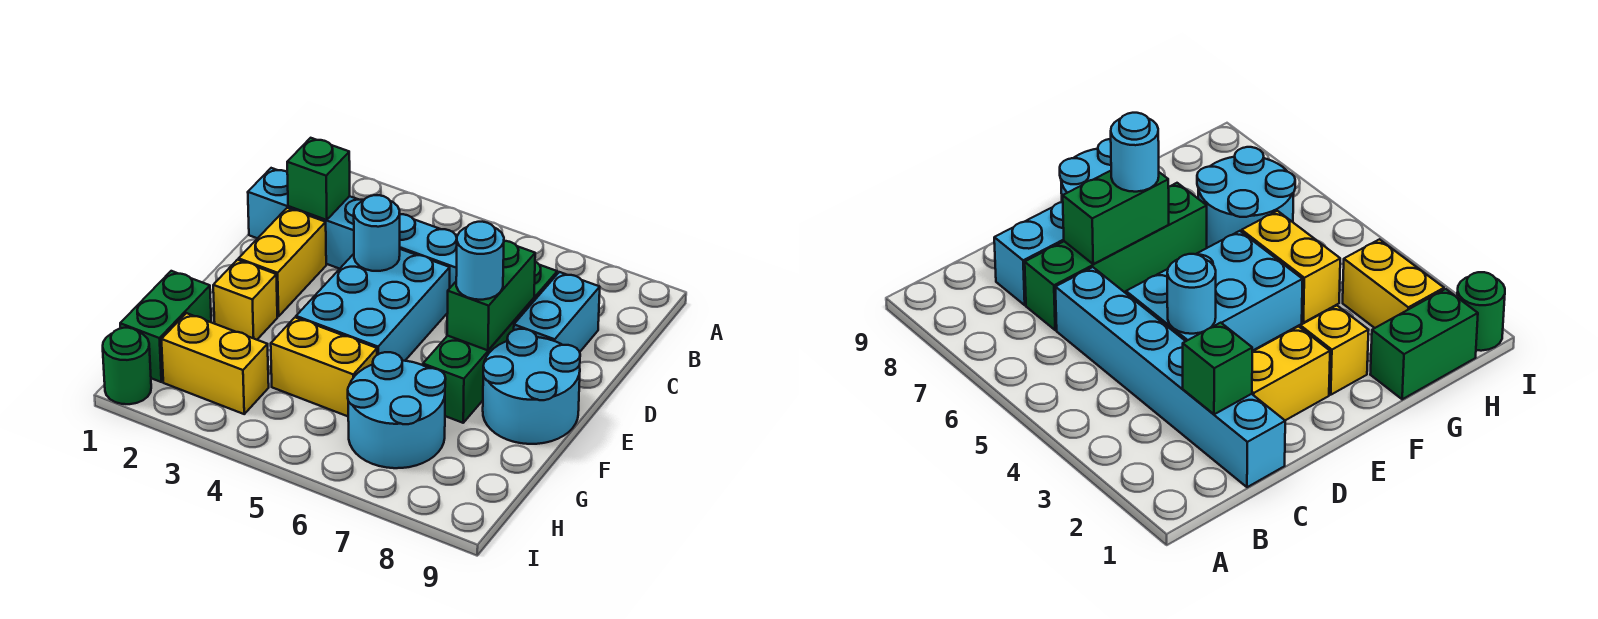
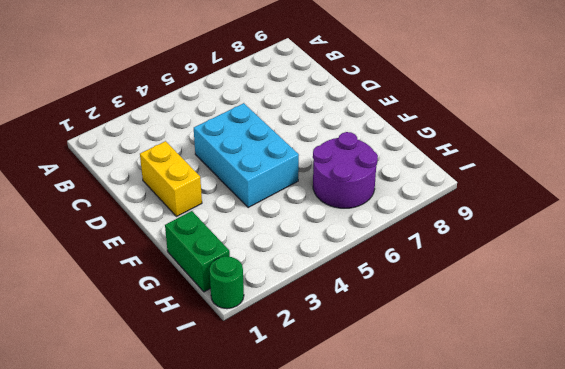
purple round brick G6:H7 level 1 -> cyan round brick G6:H7 level 1
none -> cyan brick C1:C6 level 1
none -> green brick C7:F7 level 1
none -> cyan brick C8:D8 level 1

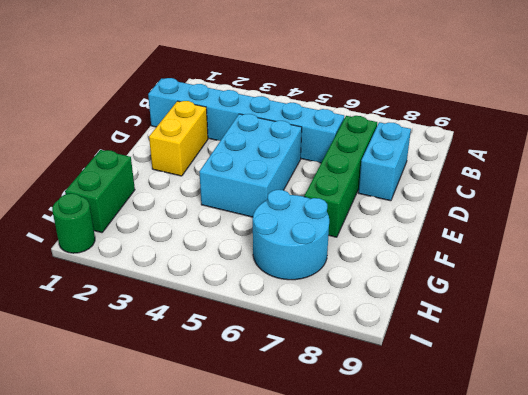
none -> cyan round brick E8:F9 level 1
none -> yellow brick F2 level 1
none -> yellow brick G4:G5 level 1

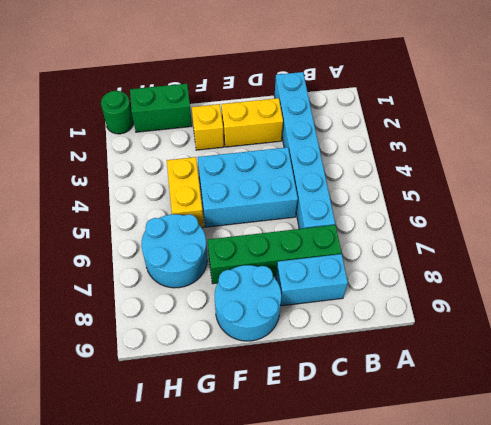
none -> yellow brick H2:H3 level 1
none -> green brick C2 level 2
none -> cyan round brick D4 level 2

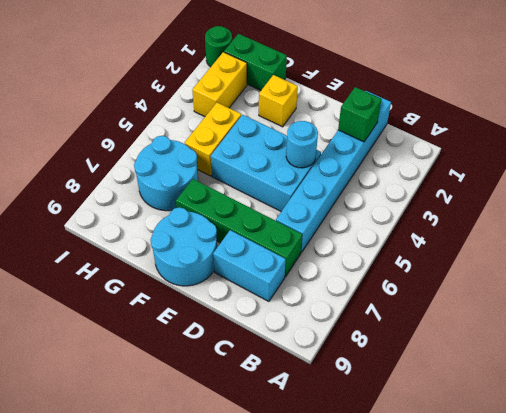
none -> yellow brick D2:E2 level 1
none -> green brick D7:E7 level 2
none -> cyan round brick E7 level 3

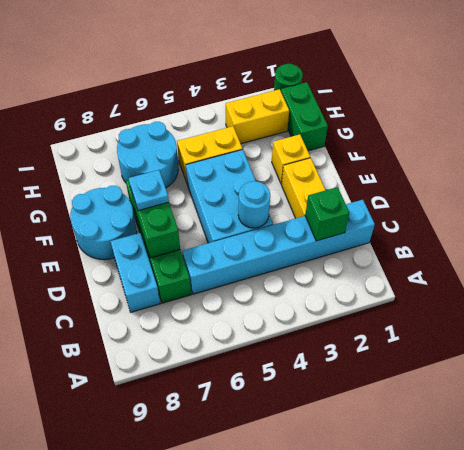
cyan plate E7 level 3 -> cyan round brick E7 level 3

